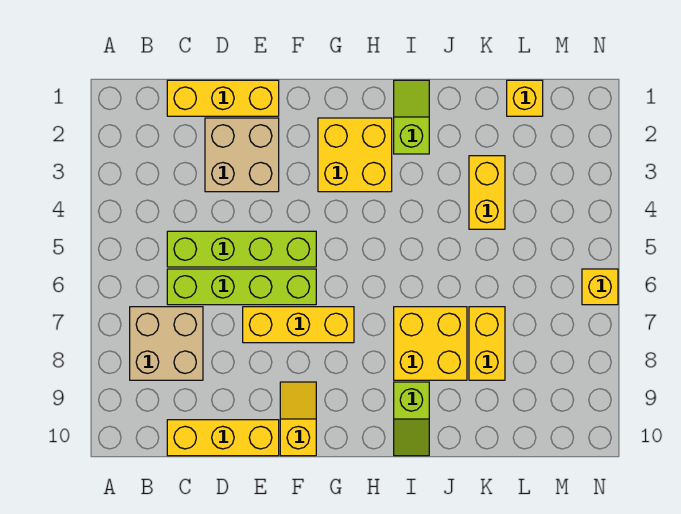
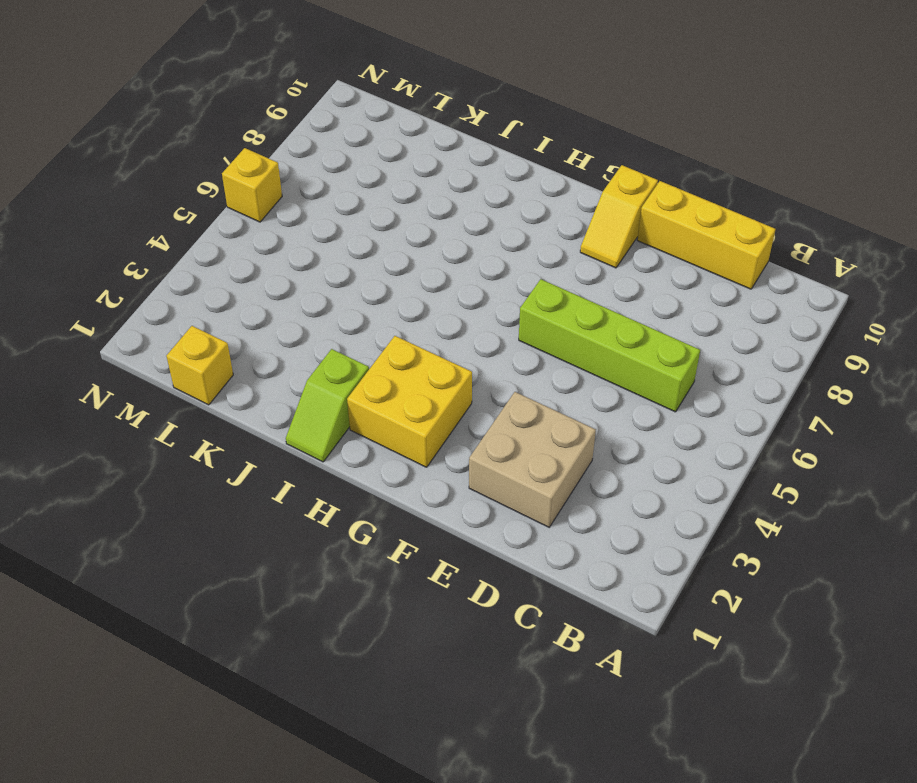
none -> tan brick B7:C8 level 1
none -> yellow brick C1:E1 level 1
none -> lime brick C5:F5 level 1

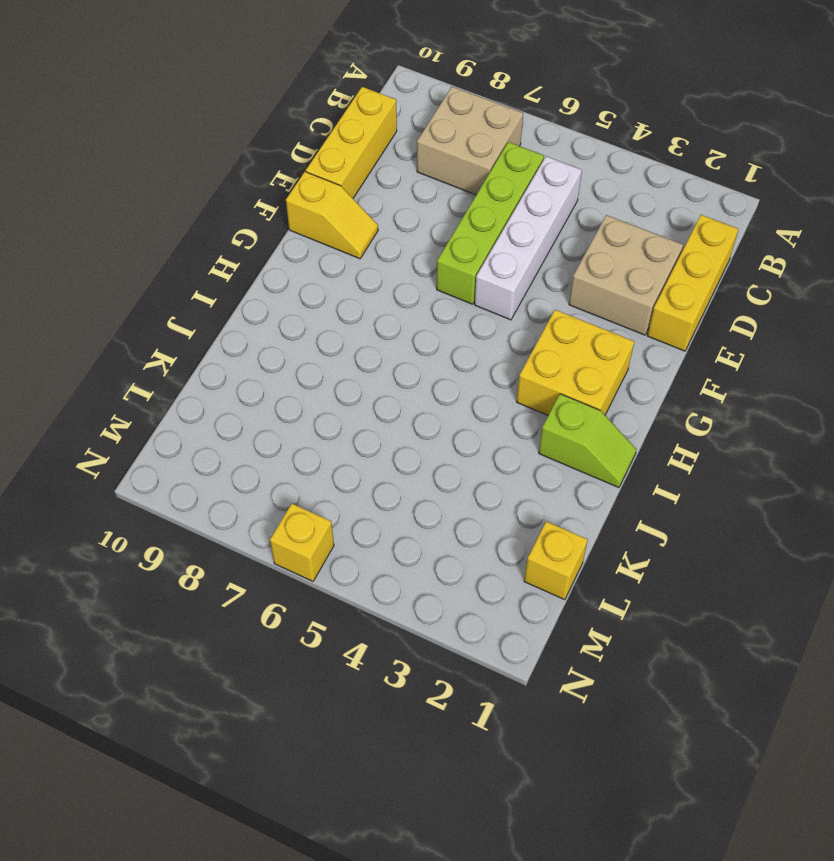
white brick C5:F5 level 1 -> lime brick C5:F5 level 1
none -> yellow brick E7:G7 level 1
none -> yellow brick I7:J8 level 1
none -> lime slope I9:I10 level 1 top 9

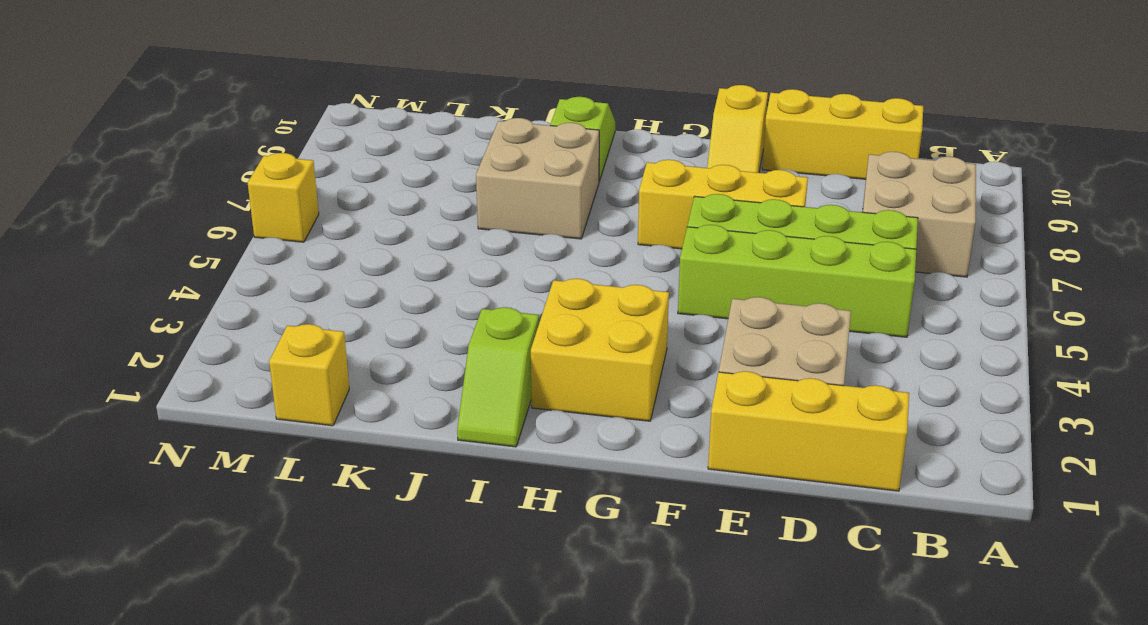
tan brick I7:J8 level 1 -> yellow brick I7:J8 level 1
none -> yellow brick K3:K4 level 1
none -> yellow brick K7:K8 level 1

